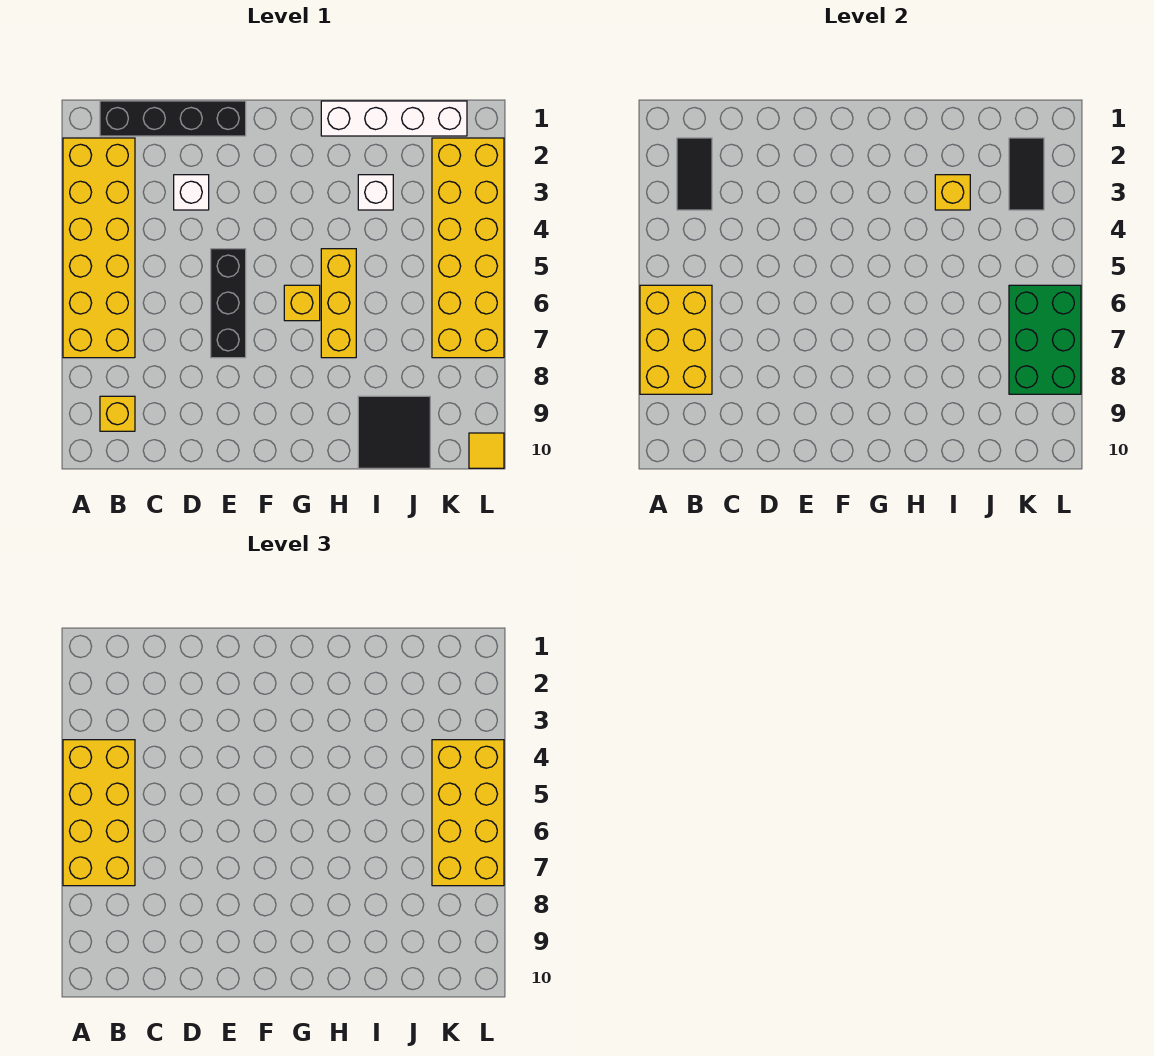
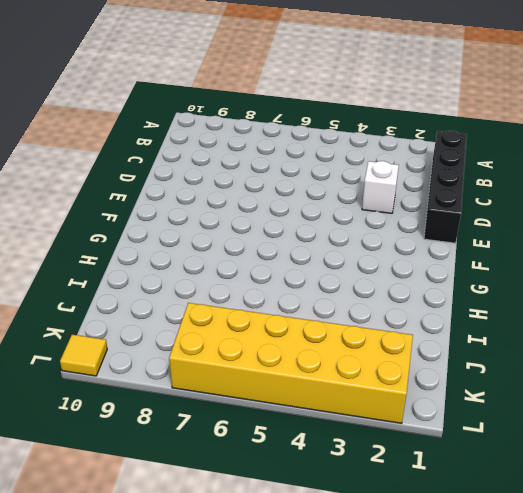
none -> yellow brick A2:B7 level 1
none -> yellow brick B9 level 1
none -> black brick E5:E7 level 1

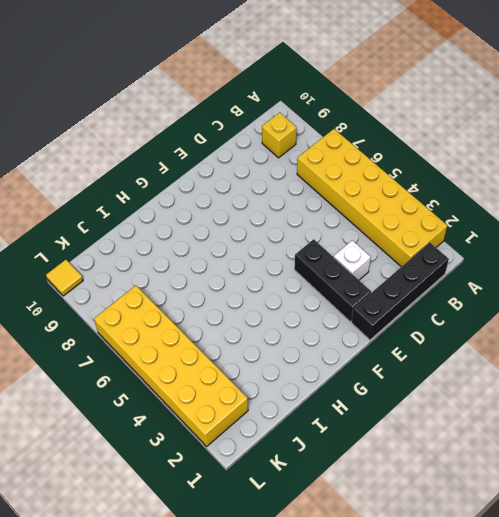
black brick E2:E4 level 1 -> black brick E5:E7 level 1
none -> yellow brick G6 level 1
none -> white brick H1:K1 level 1
none -> yellow brick H5:H7 level 1

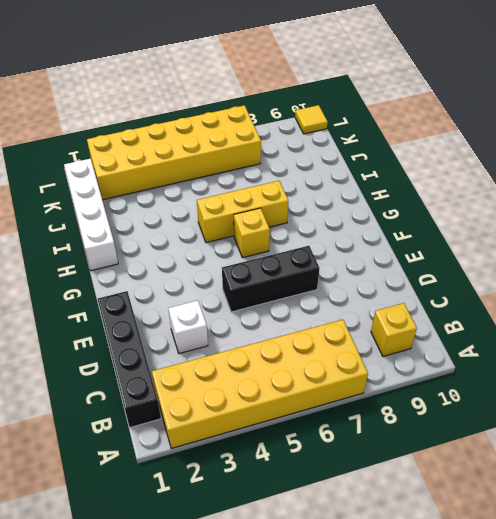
none -> white brick I3 level 1
none -> black tile I9:J10 level 1
none -> yellow brick A6:B8 level 2

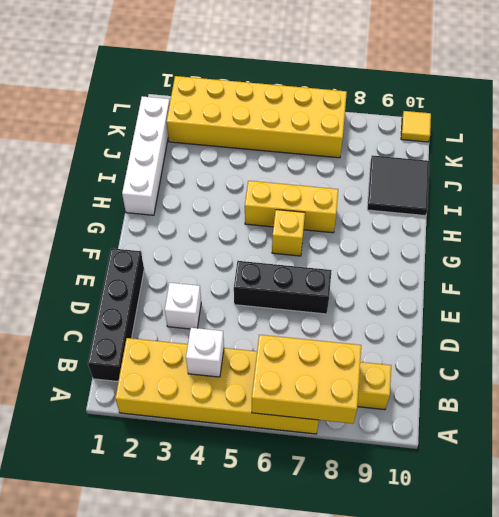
white brick B4 level 2 -> white brick I3 level 1
none -> black tile B2:B3 level 2
none -> yellow brick I3 level 2
none -> black tile K2:K3 level 2

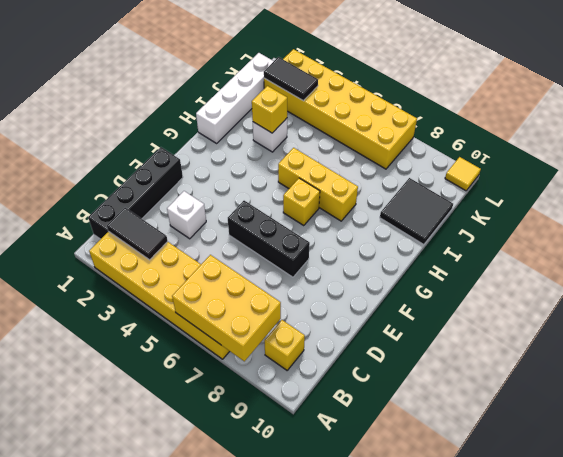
none -> green brick K6:L8 level 2
none -> yellow brick A4:B7 level 3
none -> yellow brick K4:L7 level 3

